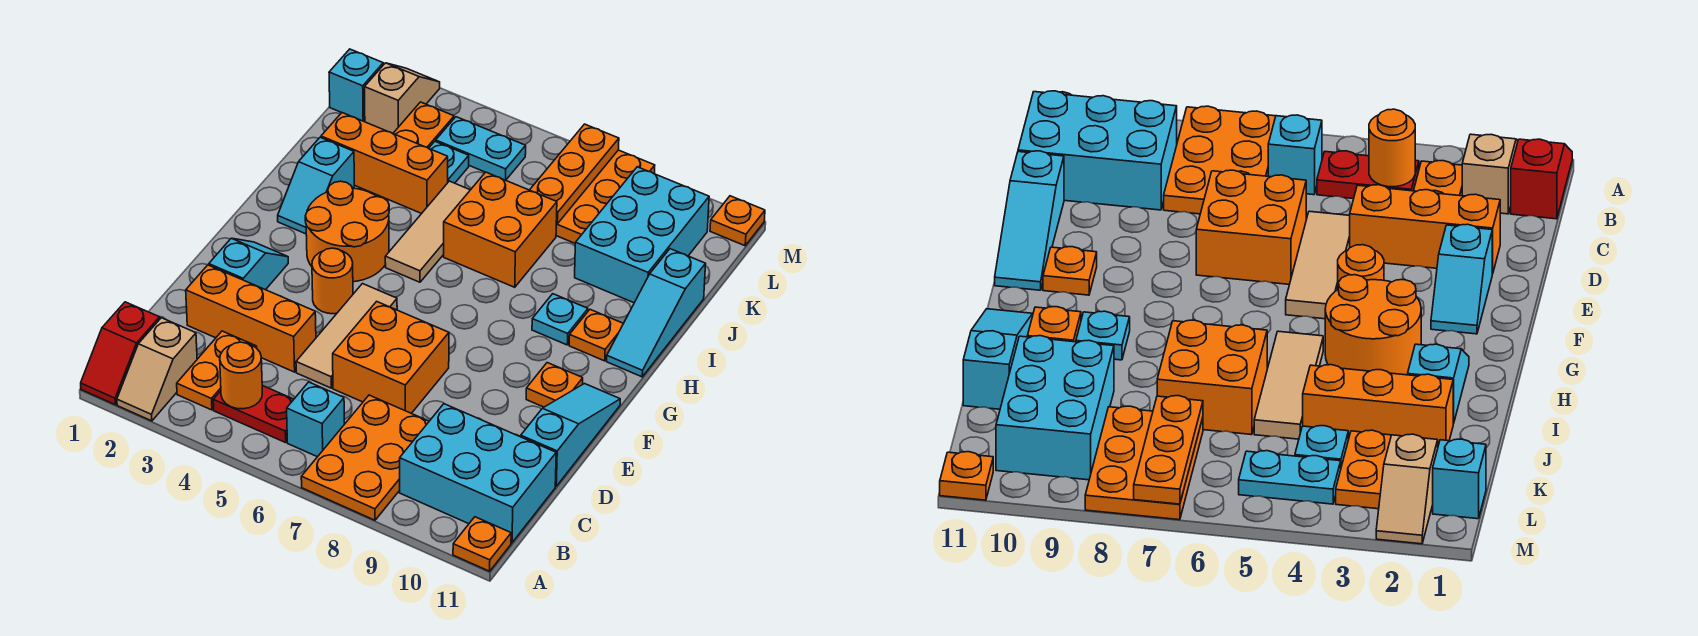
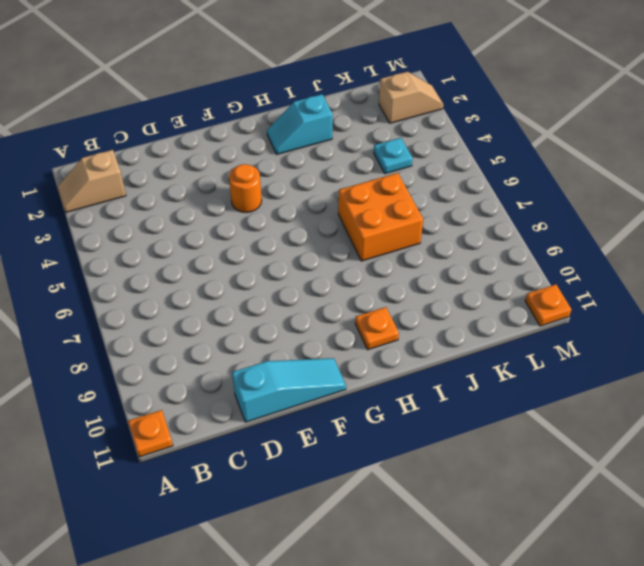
none -> red slope A1:B1 level 1 top B
none -> orange plate A7:C8 level 1
none -> orange plate B3:C3 level 1
none -> red plate B4:B5 level 1

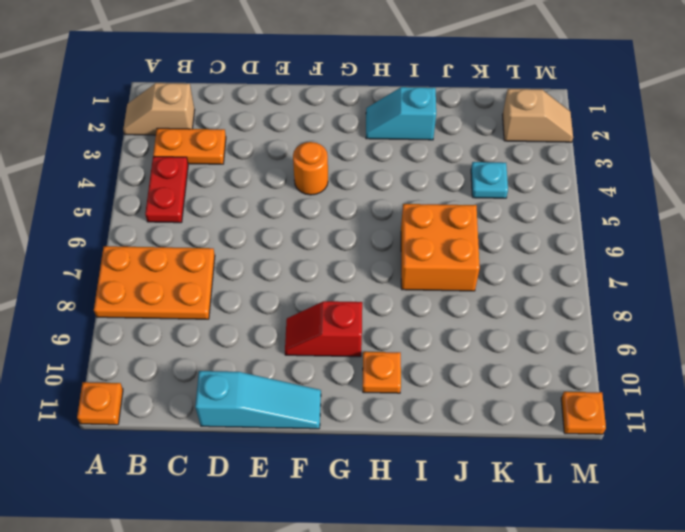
red slope F9:G9 level 1 top G -> red slope A1:B1 level 1 top B
none -> cyan brick B6 level 1
none -> cyan brick B9:C11 level 1
none -> orange brick D2:D4 level 1
none -> tan tile D5:F5 level 1

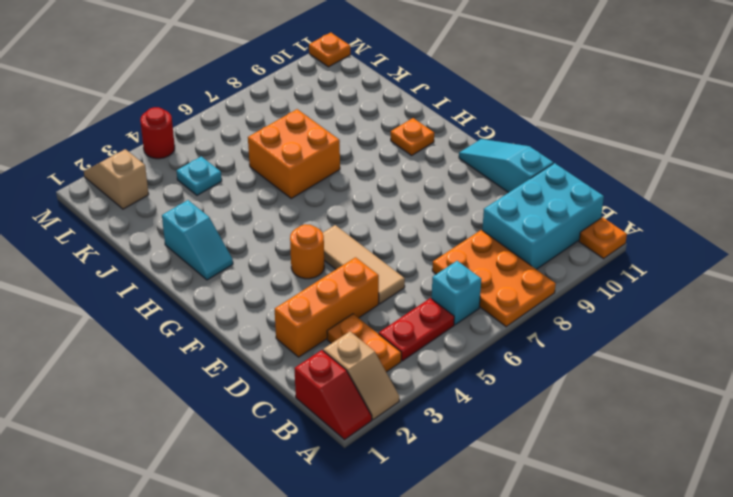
red round brick M4 level 1 -> none
none -> orange brick D6:E7 level 1
none -> cyan slope E2:F2 level 1 top E
none -> orange plate F10 level 1
none -> orange round brick G3:H4 level 1

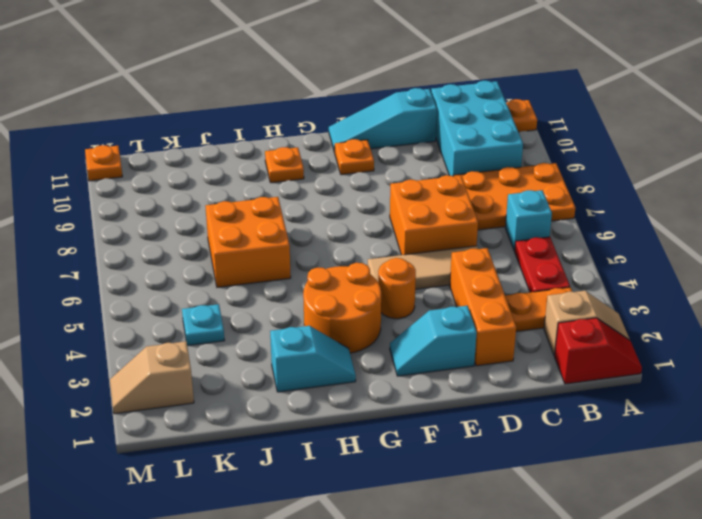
none -> tan tile H5:J5 level 1
none -> cyan plate H9 level 1
none -> cyan slope H11:J11 level 1 top J
none -> orange brick J2:J4 level 1

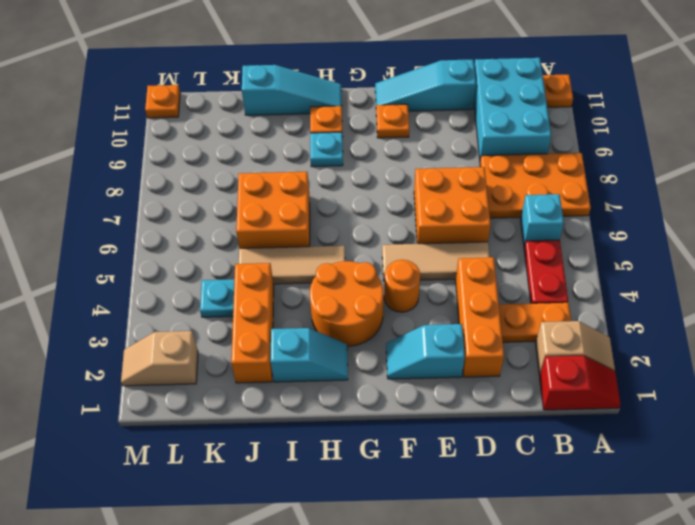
none -> cyan brick J9:L10 level 1
none -> orange plate K3:L3 level 1
none -> orange plate K7:M8 level 1
none -> cyan brick L1 level 1

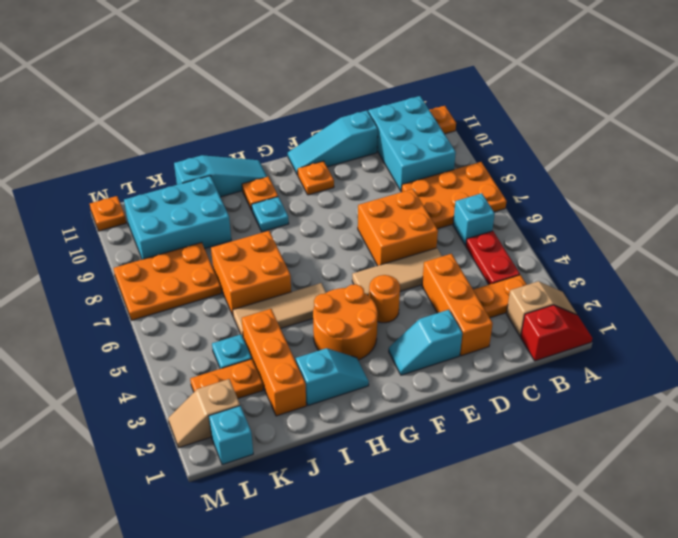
none -> cyan plate L4:L5 level 1
none -> orange round brick B4 level 2
none -> orange plate K7:M7 level 2

